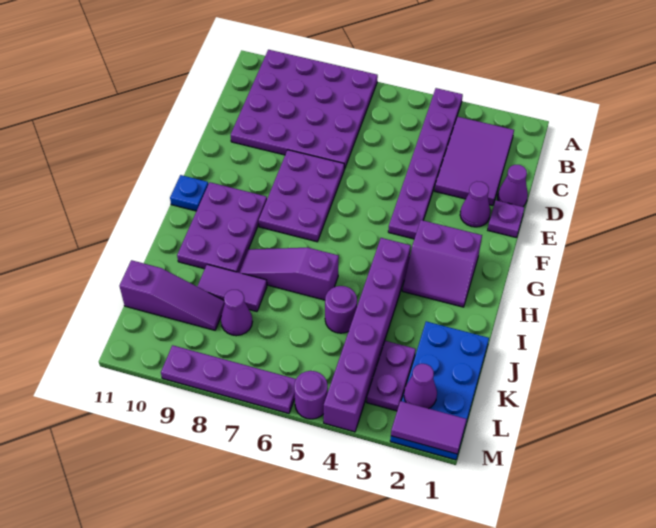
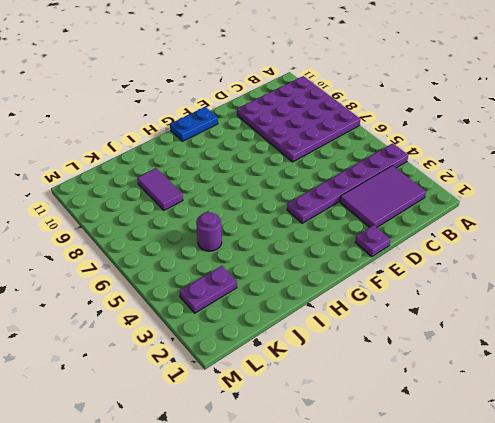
blue plate F11:G11 level 1 -> blue plate G11 level 1
none -> purple cone D1 level 1
none -> purple cone E2 level 1
none -> purple plate E7:G8 level 1

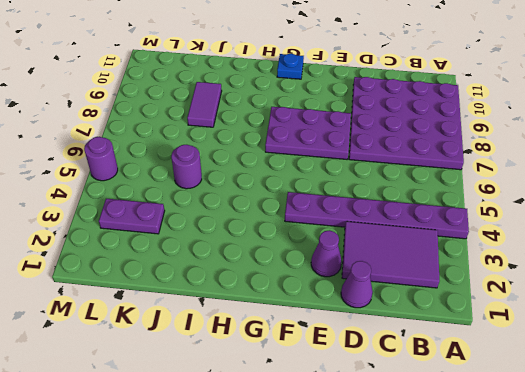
none -> purple plate E1 level 1
none -> purple slope G2:H3 level 1 top G
none -> purple plate G9:I10 level 1

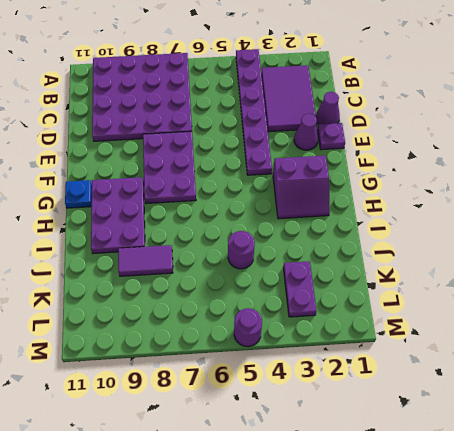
none -> purple brick H4:M4 level 1
none -> purple slope I6:I8 level 1 top 6
none -> blue plate J1:M2 level 1

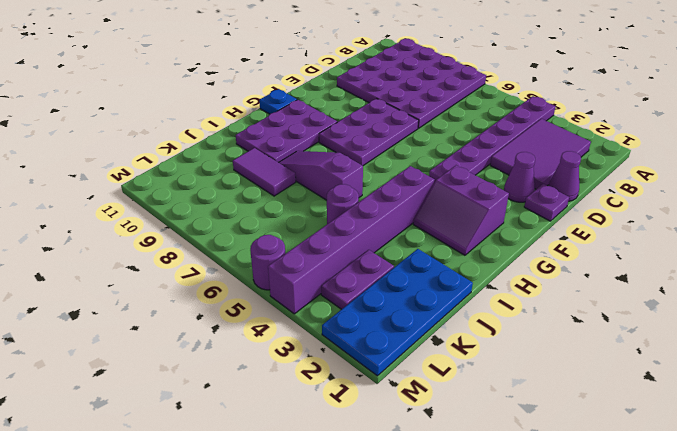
none -> purple cone K8 level 1
none -> purple slope K9:K11 level 1 top 11
none -> purple plate M6:M9 level 1

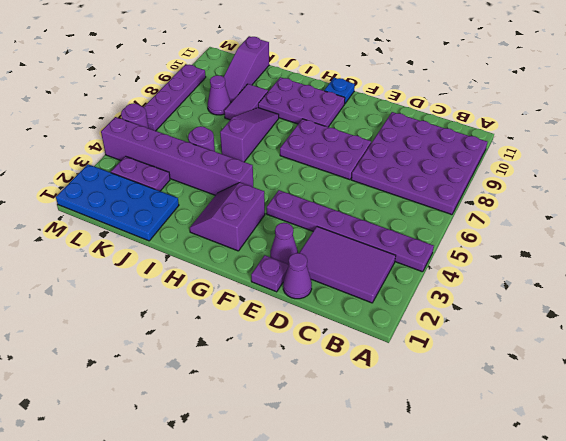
none -> purple cone L2 level 2
none -> purple tile M1:M2 level 2

